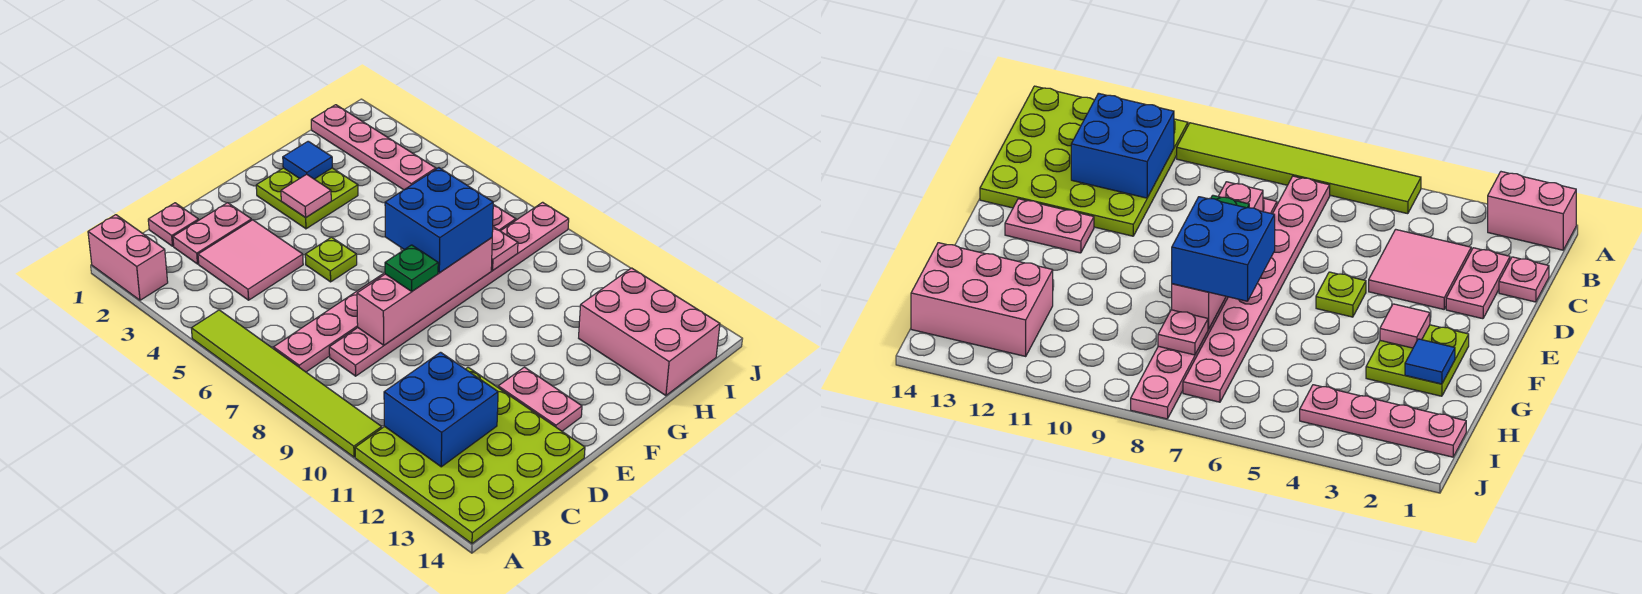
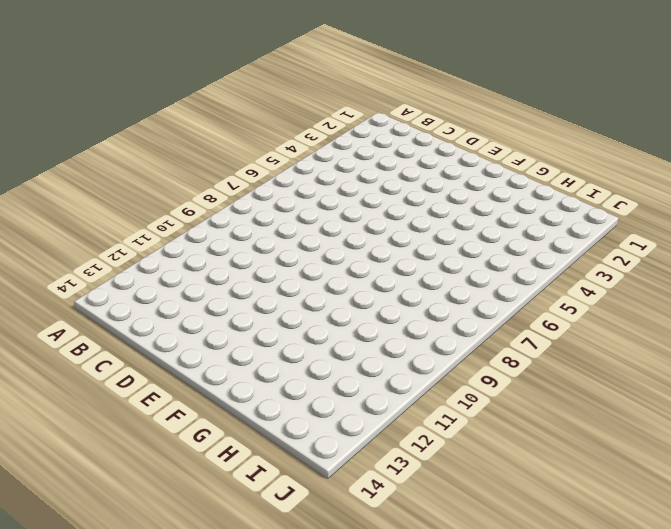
none -> pink brick A1:A2 level 1
none -> lime tile A5:A10 level 1
none -> lime plate A11:D14 level 1

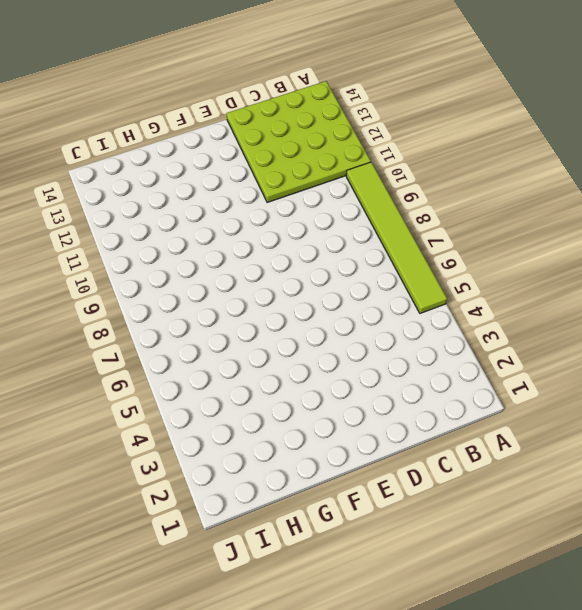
none -> pink brick A1:A2 level 1
none -> pink plate B7:I7 level 1
none -> pink plate C1 level 1

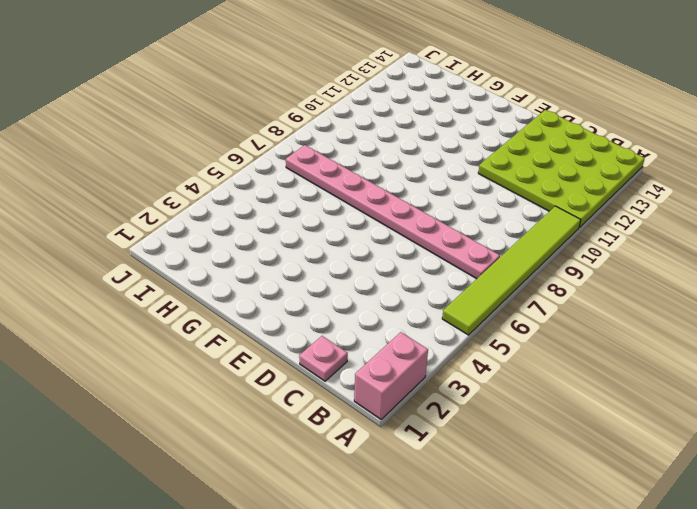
none -> pink plate C2:D2 level 1
none -> pink tile C3:D4 level 1
none -> pink plate C8:J8 level 1

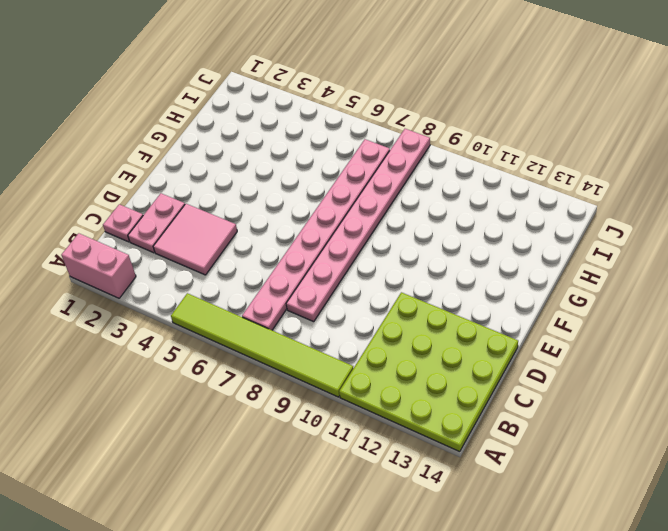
none -> lime plate E5 level 1
none -> pink plate E12:E13 level 1
none -> lime plate F2:G3 level 1

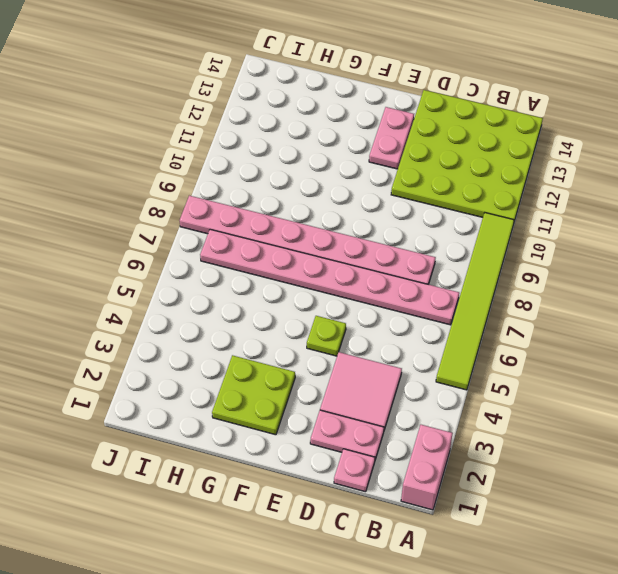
none -> pink brick H12:I14 level 1
none -> pink plate I1:I4 level 1
none -> blue brick B11:C12 level 2

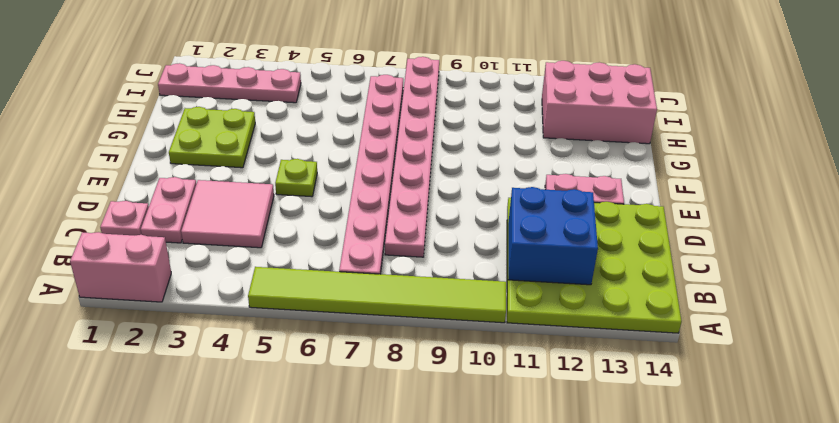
none -> pink brick D8:G8 level 2
none -> pink tile F3 level 2
none -> blue tile G2 level 2

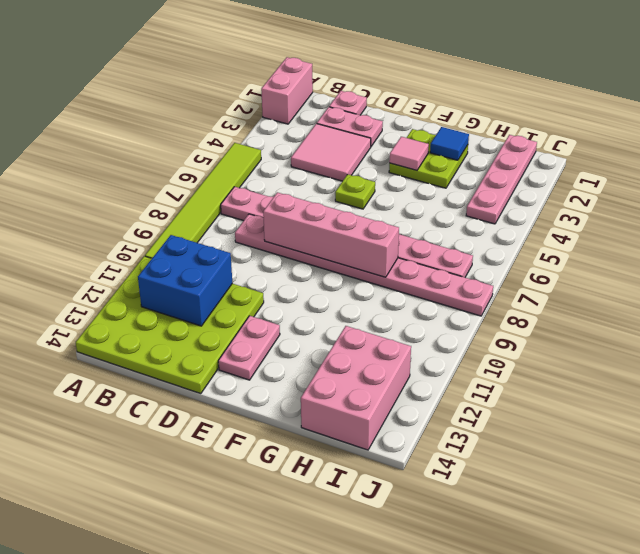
none -> pink plate H8 level 2
none -> green plate E8 level 3
none -> blue brick F7:G8 level 3

